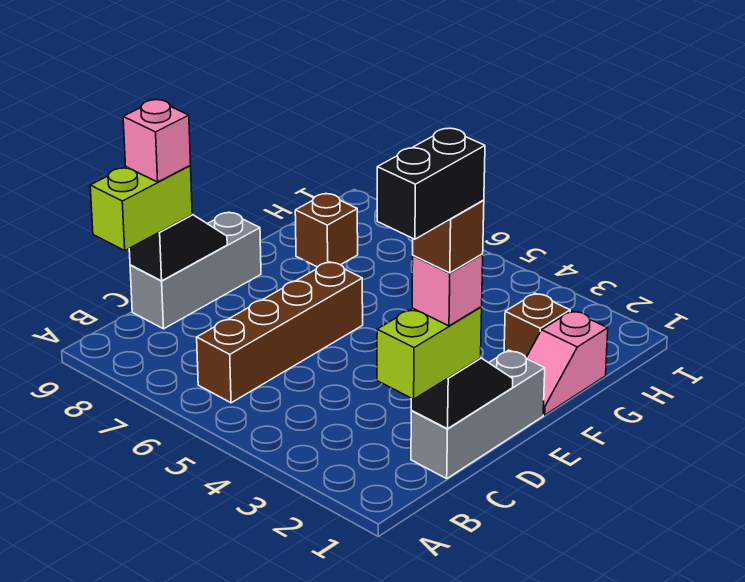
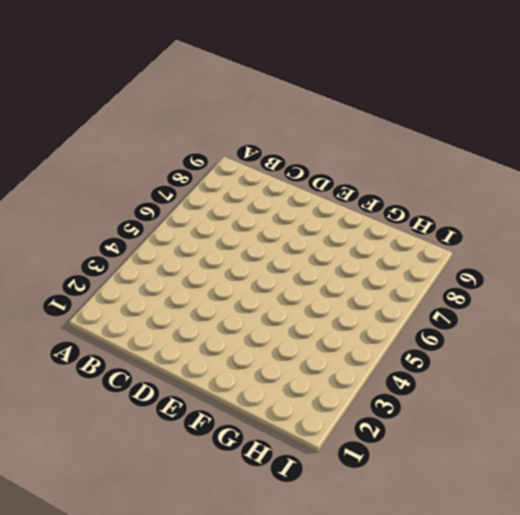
none -> brown brick B6:E6 level 1
none -> grey brick C1:E1 level 1
none -> grey brick C9:E9 level 1

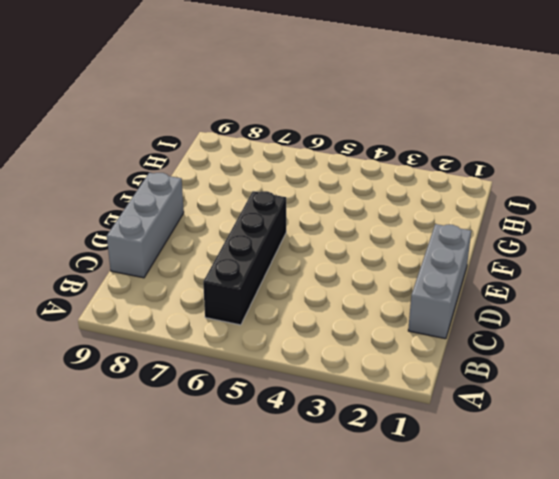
black brick B6:E6 level 1 -> brown brick B6:E6 level 1
none -> pink slope F1:G1 level 1 top G
none -> brown brick G2 level 1
none -> brown brick G8 level 1

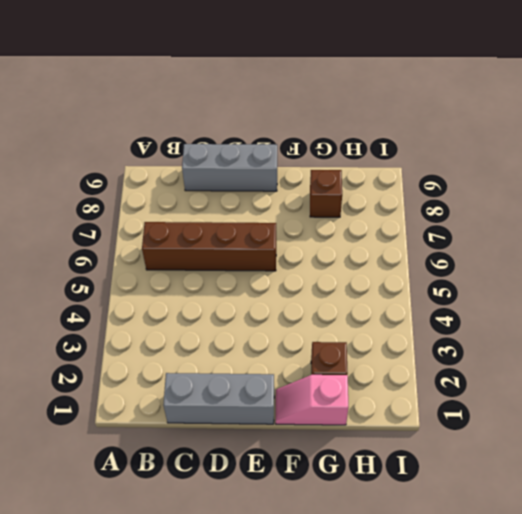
none -> black slope C1:D1 level 2 top C
none -> black slope C9:D9 level 2 top C
none -> lime brick B1:C1 level 3

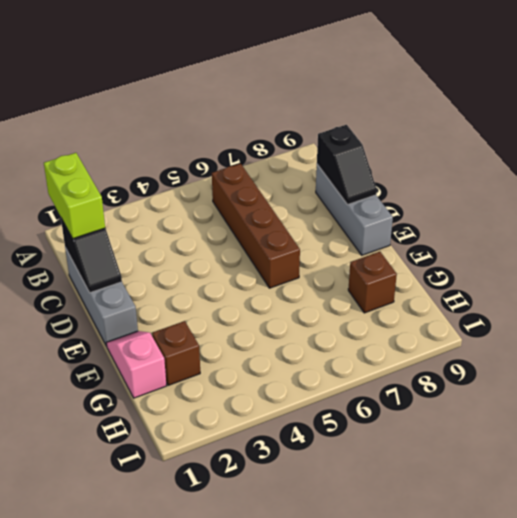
none -> lime brick B9:C9 level 3
none -> pink brick C1 level 4
none -> pink brick C9 level 4

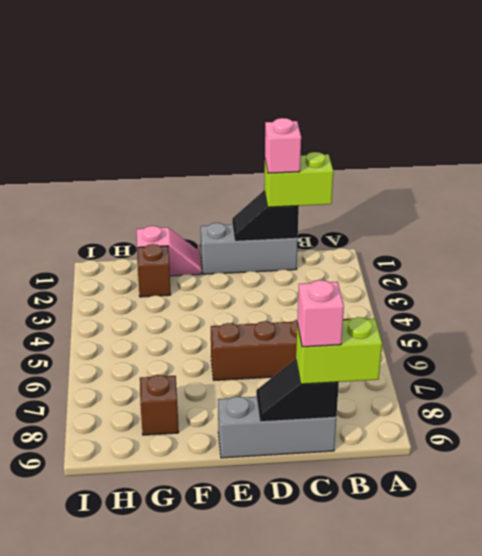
none -> brown brick C1 level 5
none -> black brick B1:C1 level 6

